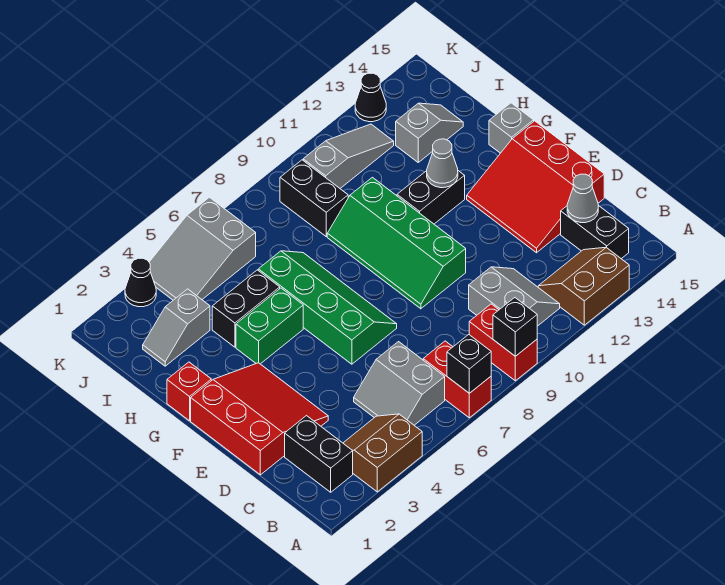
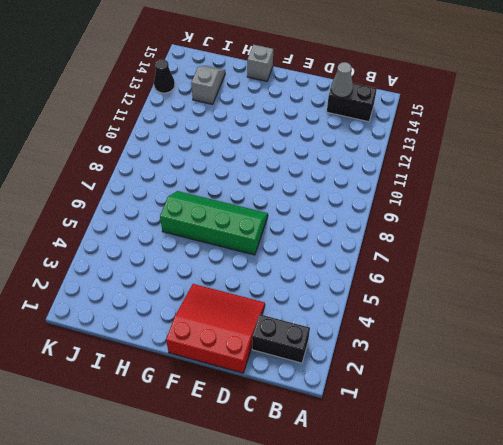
none -> brown slope A3:B4 level 1 top A
none -> red brick A7:B7 level 1
none -> red brick A9:B9 level 1

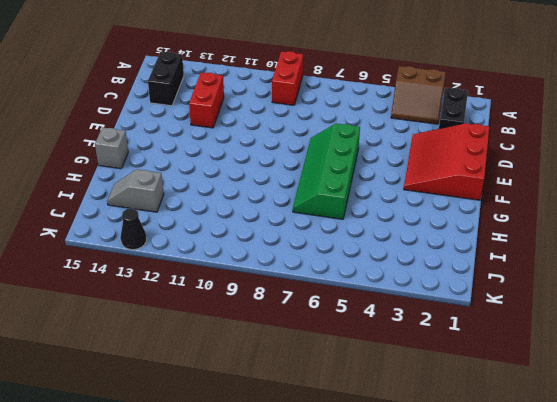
red brick C12:D12 level 1 -> red brick A7:B7 level 1
none -> brown slope A12:B13 level 1 top A
none -> grey slope B5:C6 level 1 top 6
none -> grey slope B10:C11 level 1 top 10

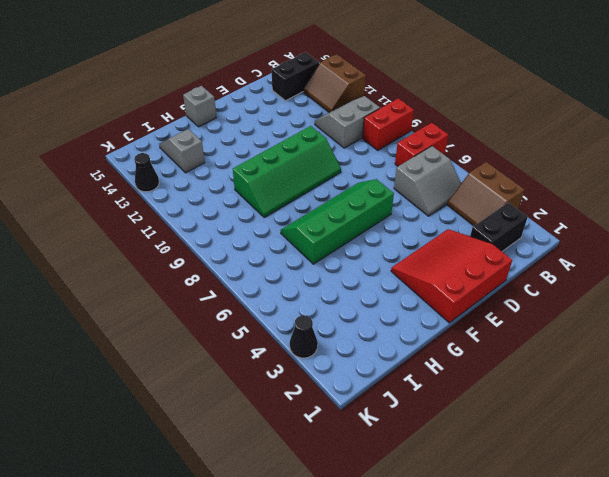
none -> red slope D13:F15 level 1 top 15
none -> red brick G1 level 1
none -> green brick G4:G5 level 1

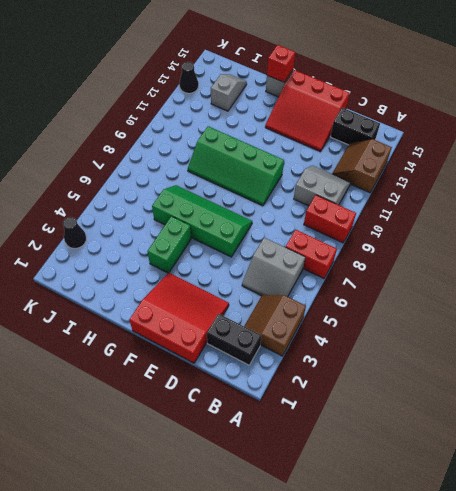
red brick G15 level 2 -> red brick G1 level 1
none -> black brick G11:G12 level 1
none -> black brick H4:H5 level 1
none -> grey slope I2:I3 level 1 top 3

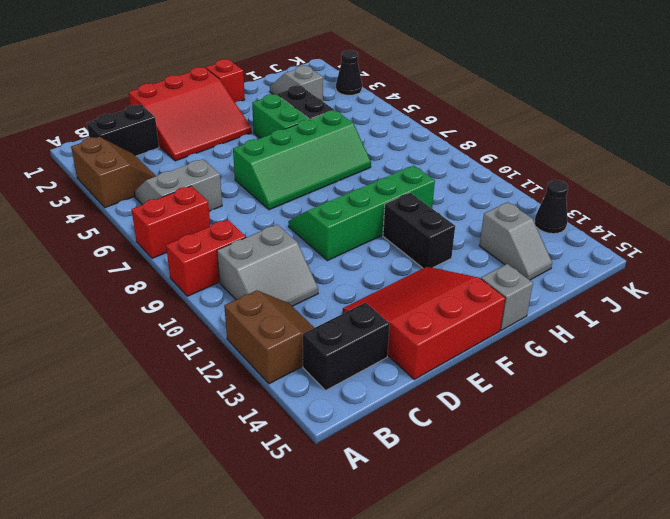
none -> black brick I9:J9 level 1
none -> grey slope J4:K6 level 1 top 6
none -> grey slope J10:J12 level 1 top 10

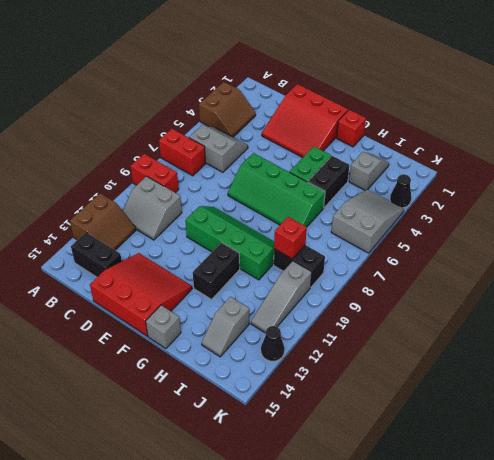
red brick I9 level 2 -> none
none -> black brick B2:C2 level 1
none -> black brick A7 level 2
none -> black brick A9 level 2

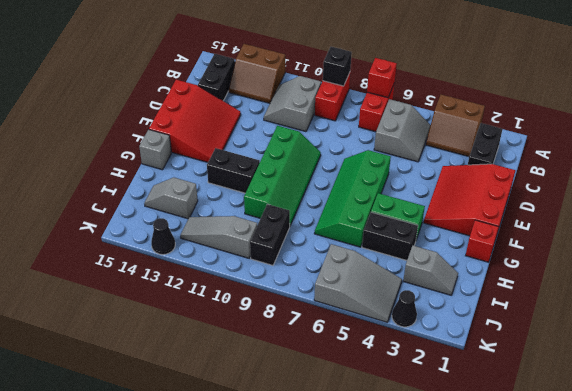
red brick A7 level 2 -> black brick A7 level 2
none -> grey cone C14 level 2
none -> grey cone G12 level 2

